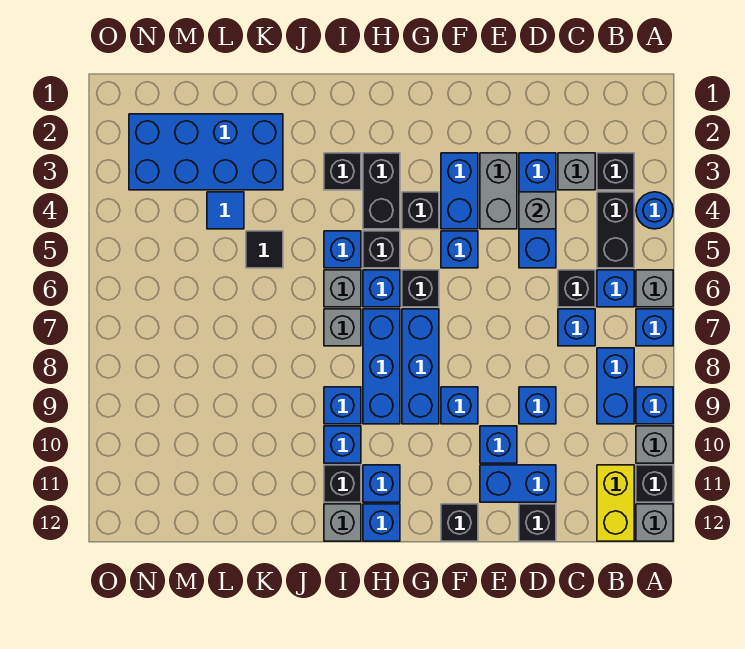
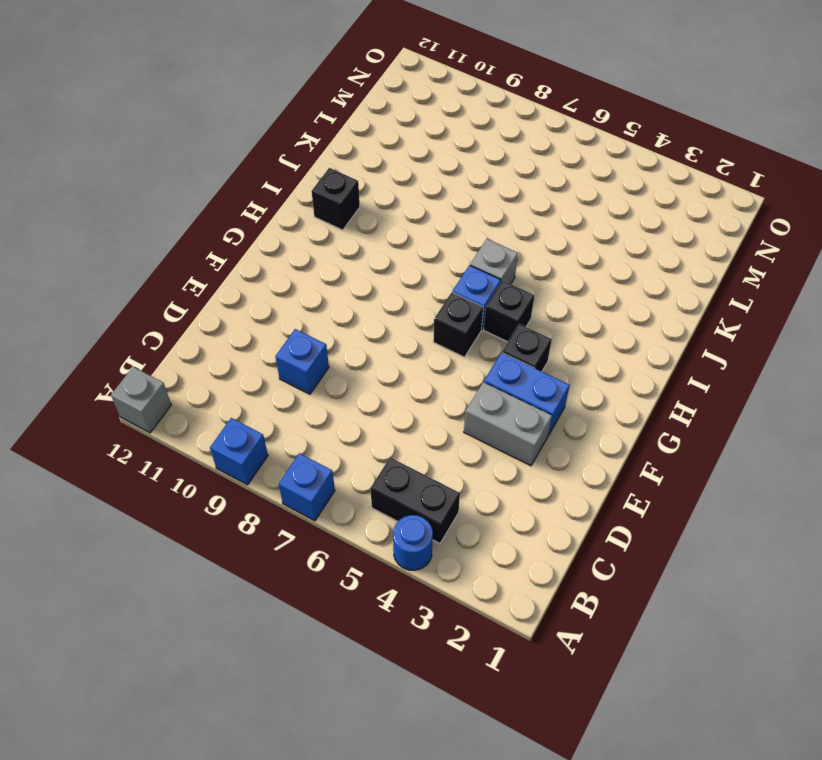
none -> grey brick A6 level 1
none -> grey brick A10 level 1
none -> black brick A11 level 1
none -> black brick B3 level 1

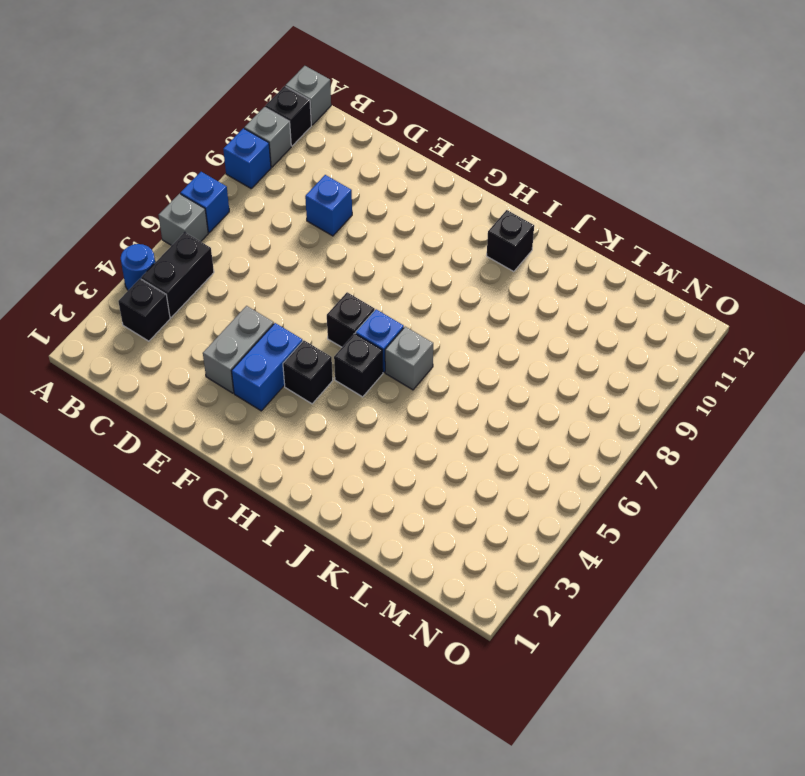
none -> blue brick B6 level 1
none -> blue brick B8:B9 level 1
none -> yellow brick B11:B12 level 1
none -> grey brick C3 level 1

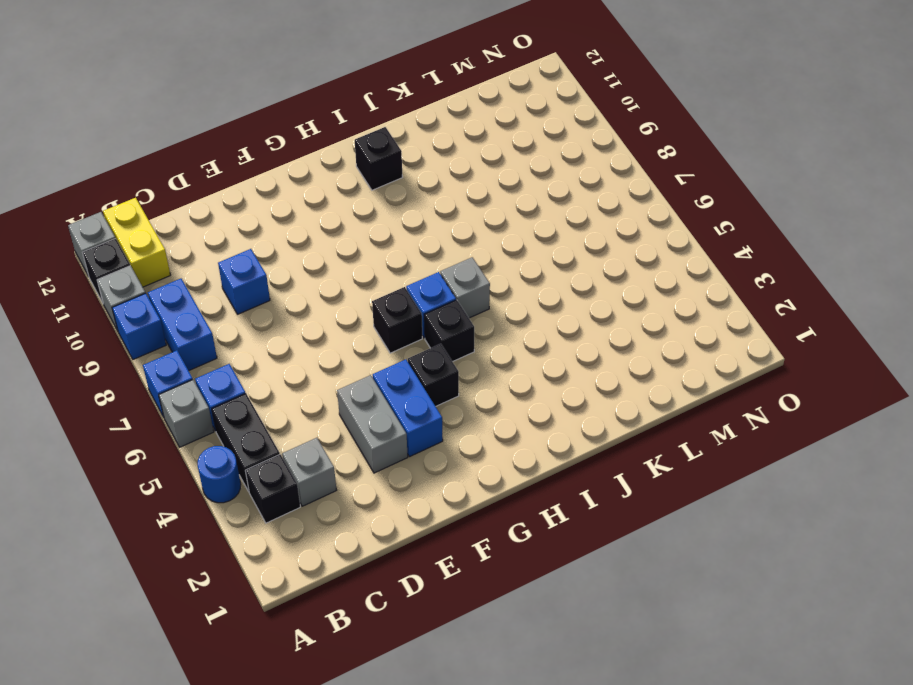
none -> black brick C6 level 1
none -> blue brick C7 level 1
none -> blue brick D3:D5 level 1
none -> blue brick D11:E11 level 1

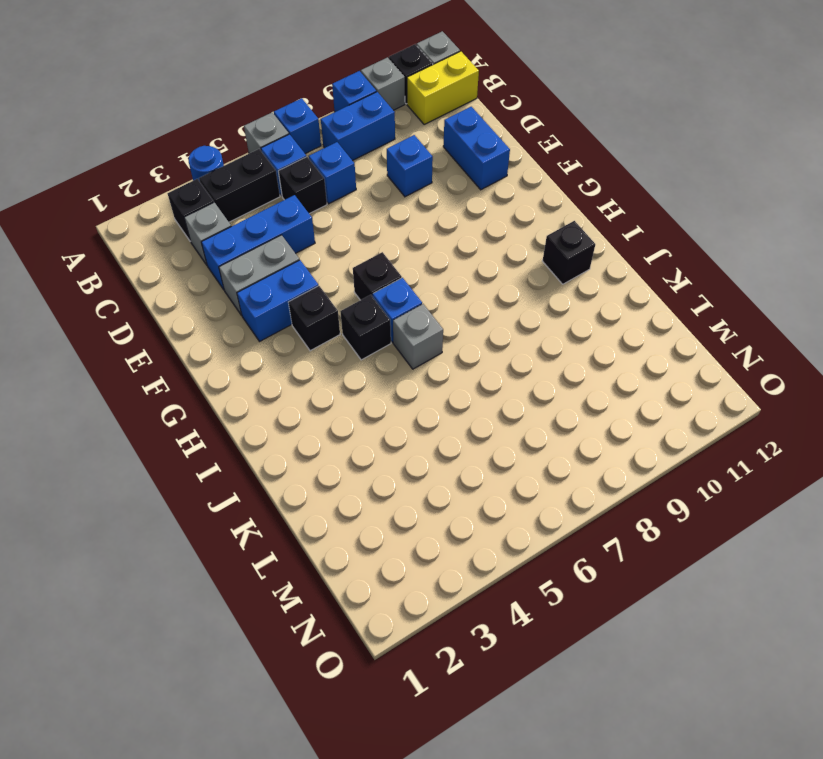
none -> black brick D12 level 1
none -> blue brick E10 level 1
none -> blue brick F5 level 1
none -> blue brick F9 level 1

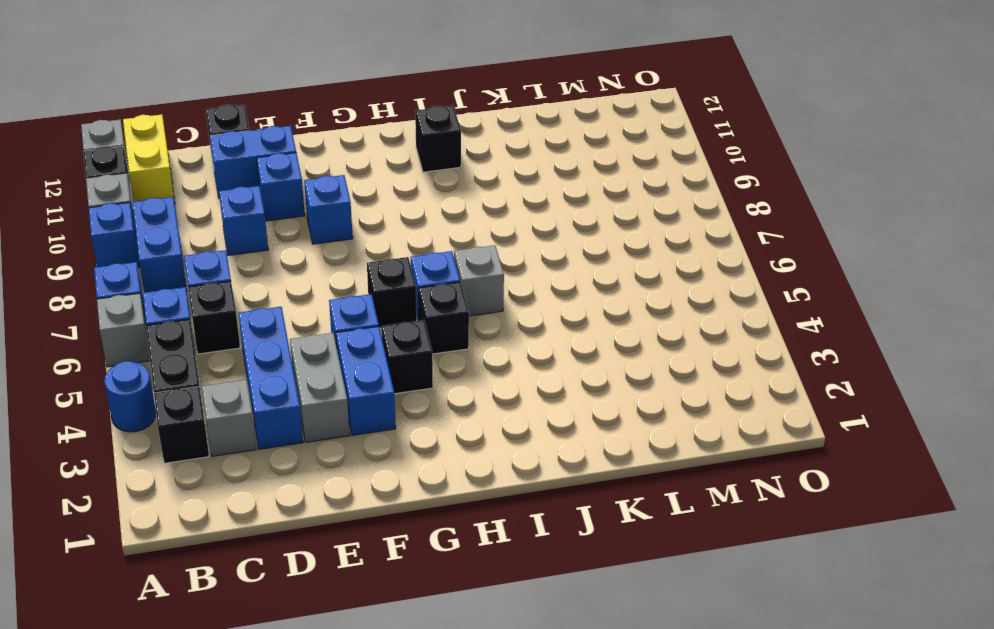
none -> black brick F12 level 1
none -> blue brick G7:G9 level 1
none -> black brick H3:H4 level 1
none -> blue brick H7:H9 level 1

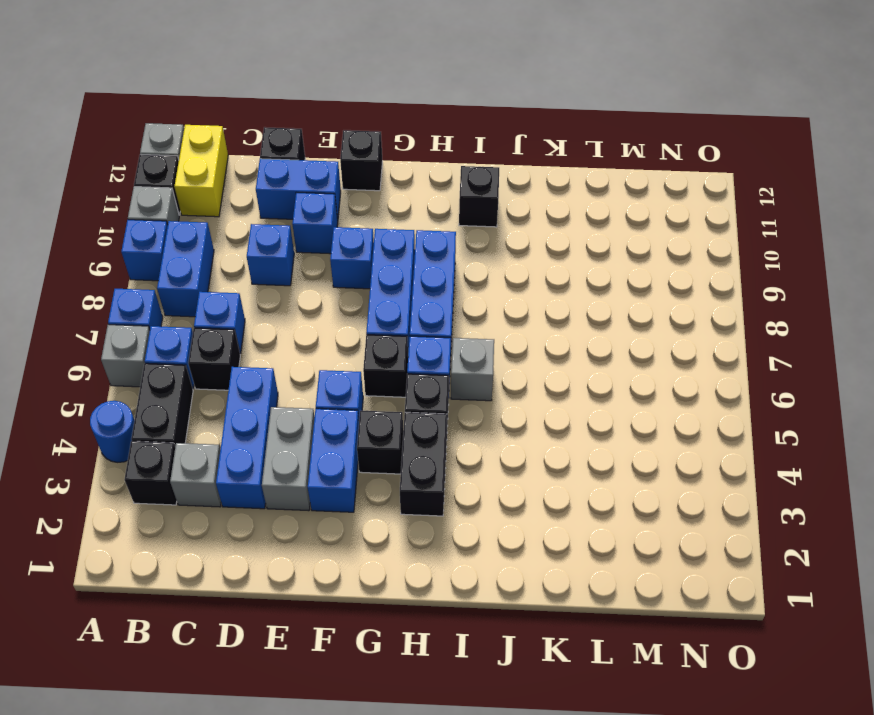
none -> blue brick H11 level 1
none -> blue brick H12 level 1
none -> black brick I3 level 1
none -> blue brick I5 level 1

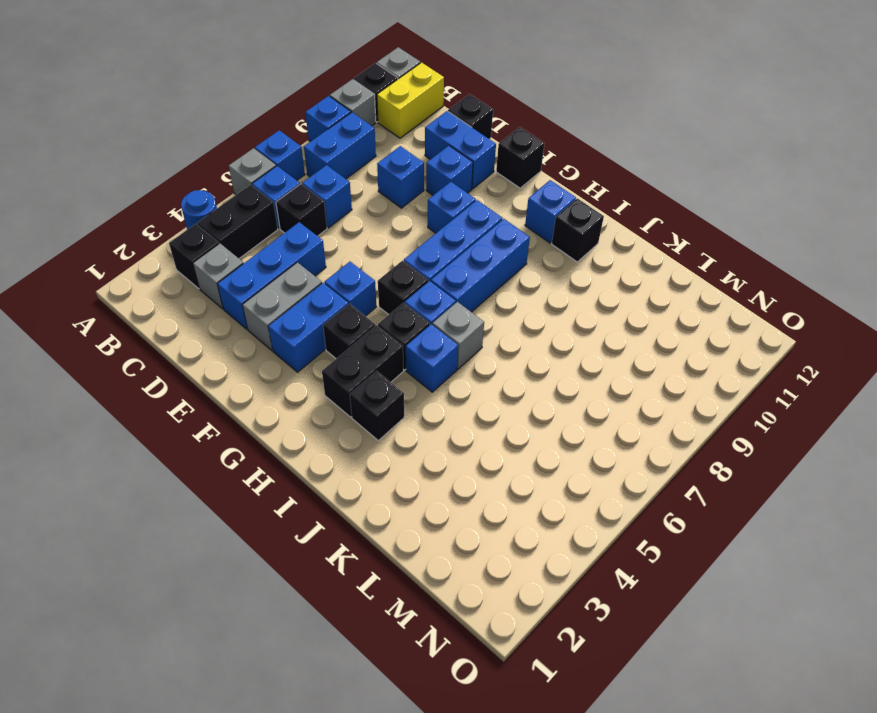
none -> blue brick H12 level 1
none -> grey brick I7 level 1
none -> blue brick I9 level 1
none -> blue brick I10 level 1

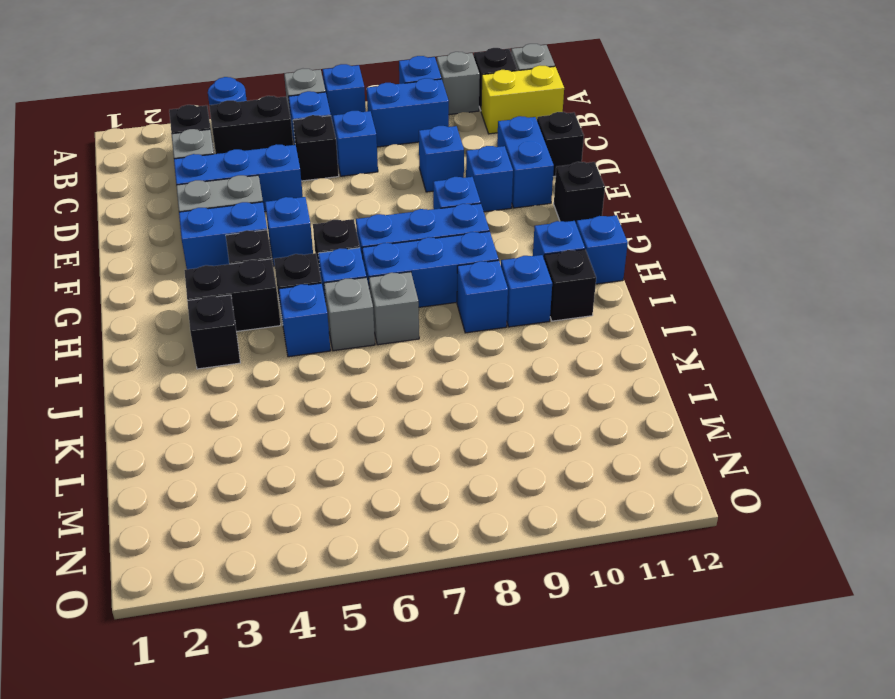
none -> grey brick I12 level 1
none -> blue brick K2:N3 level 1
none -> black tile K5 level 1
none -> blue tile L4 level 1

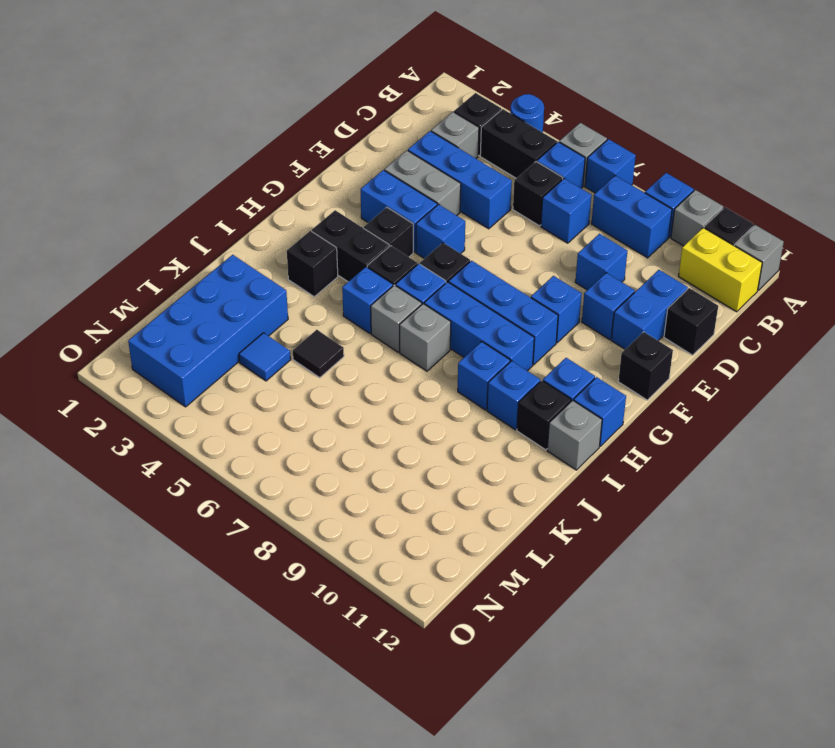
none -> grey brick D4 level 2

